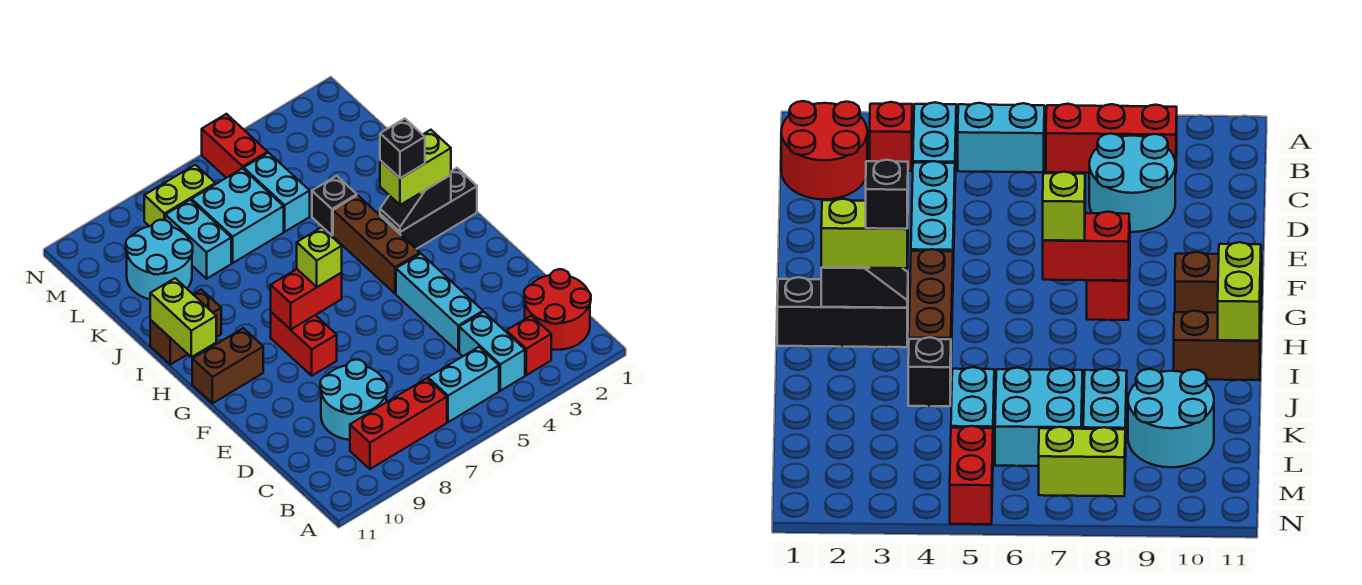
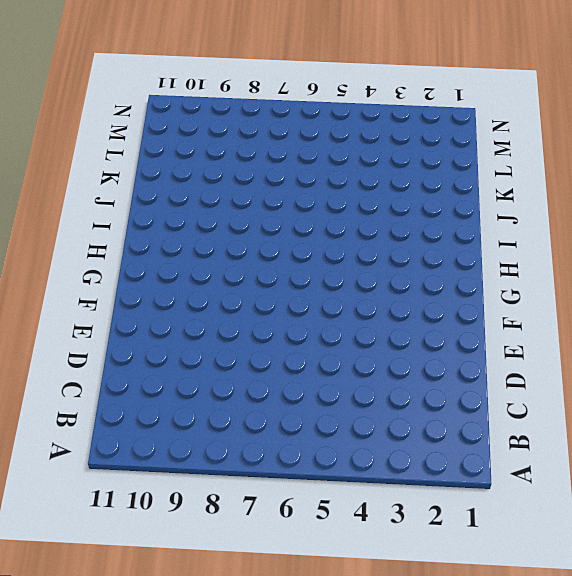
none -> red round brick B1:C2 level 1
none -> red brick B3 level 1
none -> cyan brick B4:C4 level 1

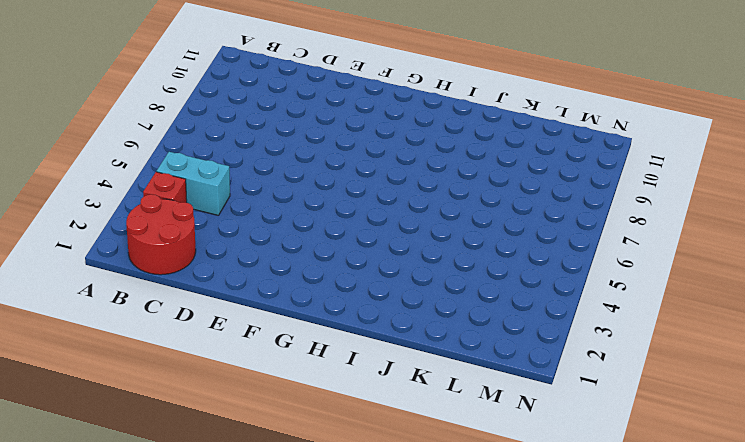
none -> cyan brick B5:B6 level 1
none -> red brick B7:B9 level 1
none -> cyan round brick C8:D9 level 1

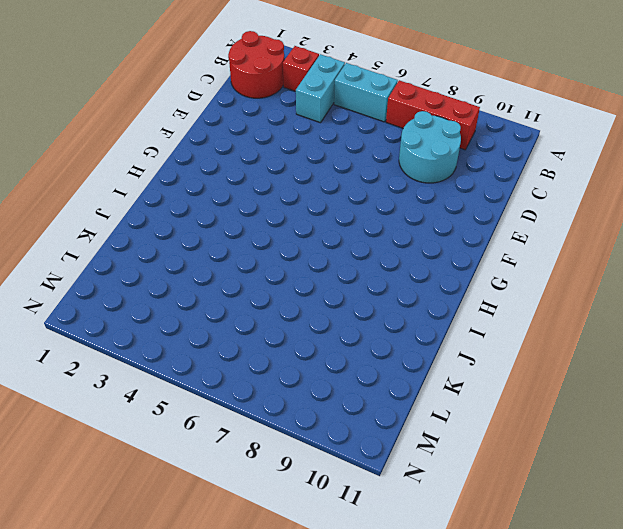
none -> cyan brick D4:F4 level 1
none -> red brick F8:G8 level 1
none -> brown brick G4:I4 level 1

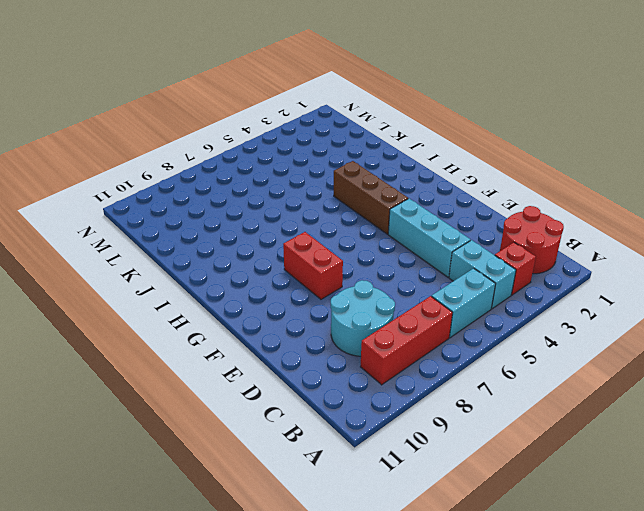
none -> brown brick G10:G11 level 1
none -> black brick H1:H3 level 1
none -> brown brick I10:I11 level 1

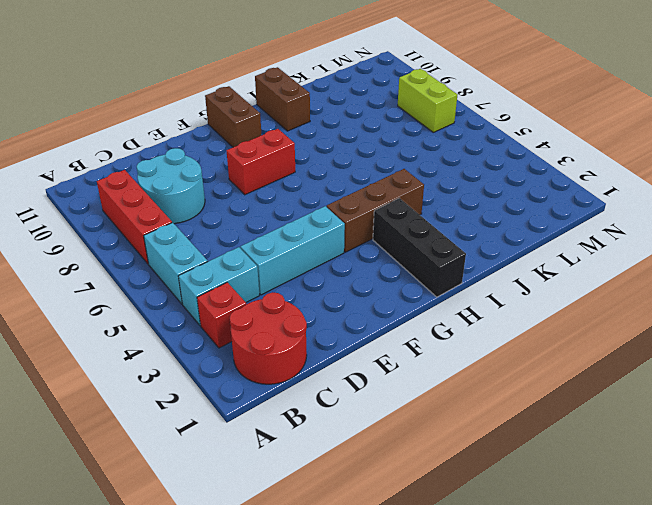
none -> black brick J4 level 1
none -> cyan brick K5:L5 level 1
none -> cyan brick K6:L7 level 1

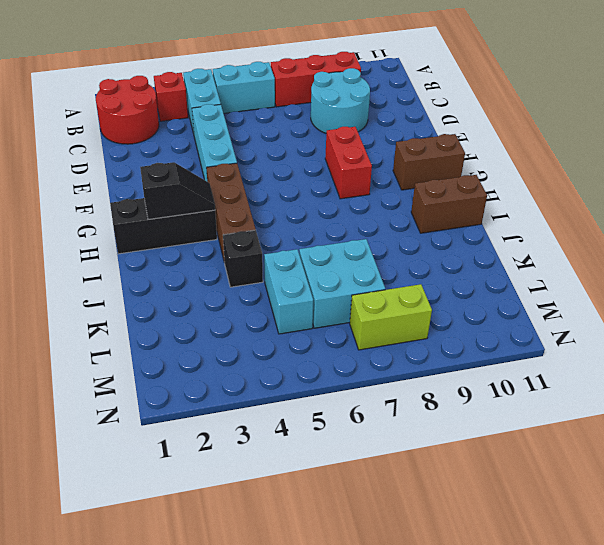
none -> cyan brick K8:L8 level 1
none -> cyan round brick K9:L10 level 1
none -> red brick M5:N5 level 1

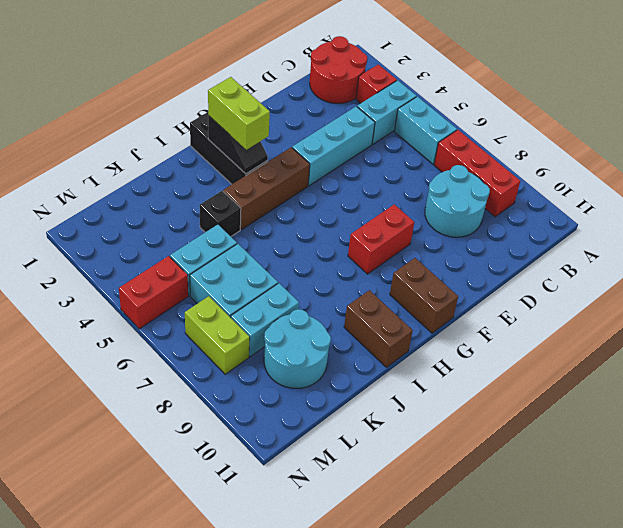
none -> red brick G7:G8 level 2
none -> lime brick H11:I11 level 2
none -> lime brick G7 level 3

